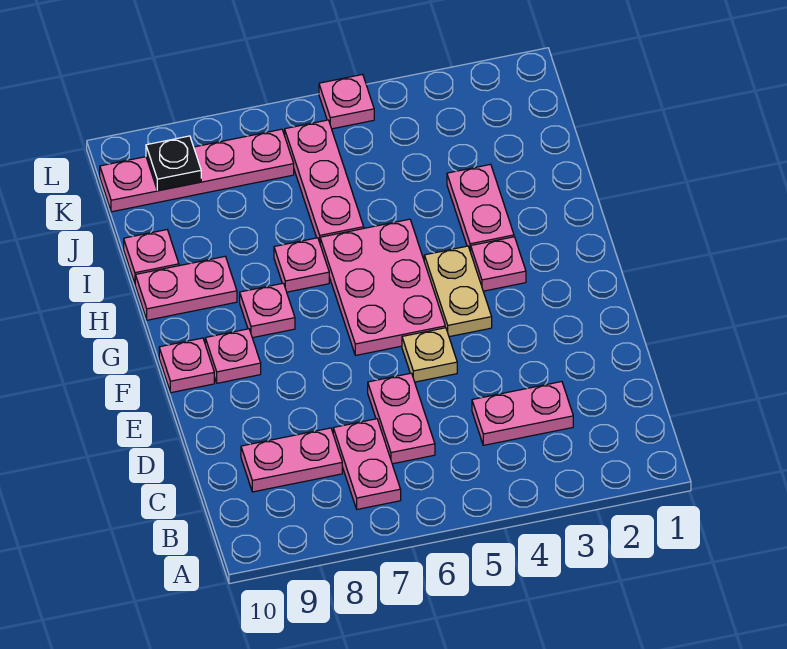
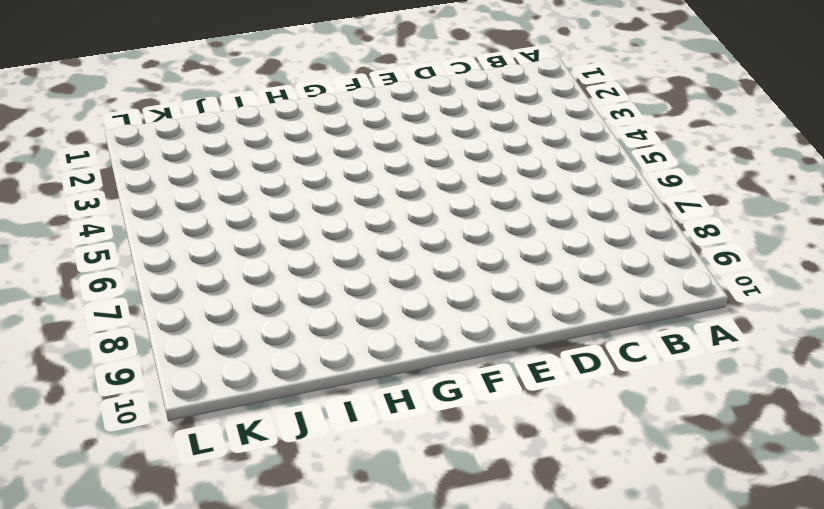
none -> pink plate B7:C7 level 1
none -> pink plate C3:C4 level 1
none -> pink plate C6:D6 level 1

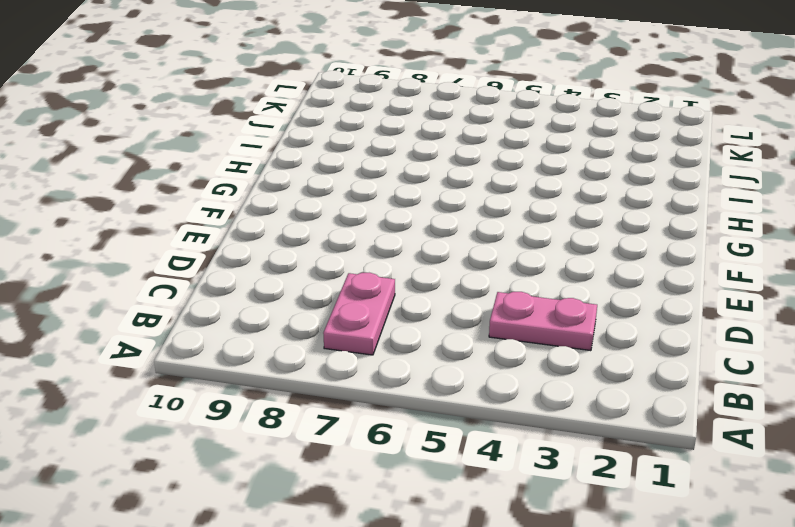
none -> pink plate C6:D6 level 1
none -> pink plate C8:C9 level 1
none -> tan plate E5 level 1

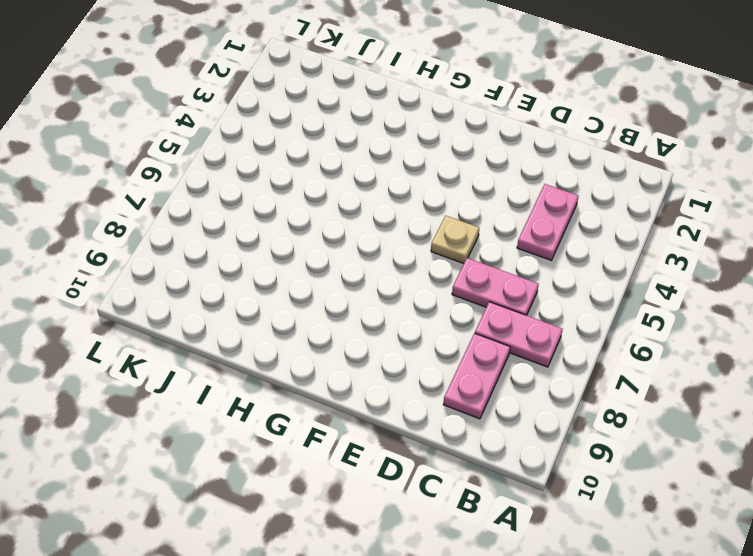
none -> tan plate F4:G4 level 1
none -> pink plate F5:H6 level 1
none -> pink plate F9 level 1

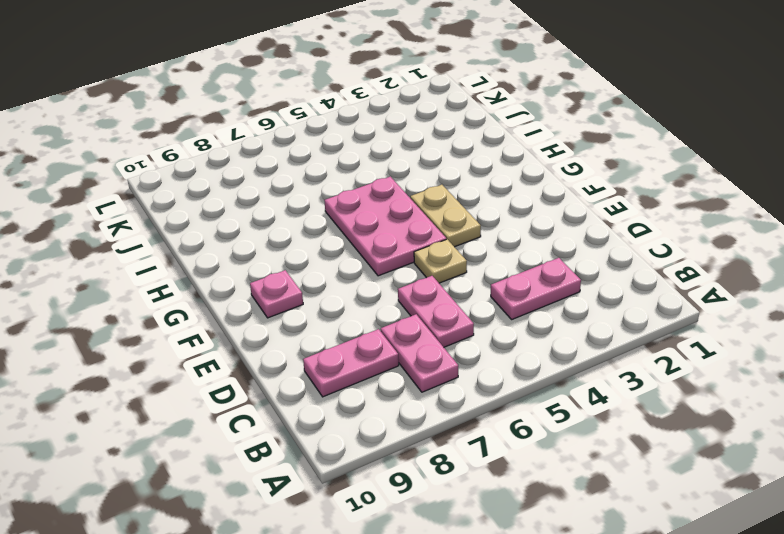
none -> pink plate F10 level 1
none -> pink plate G3 level 1
none -> pink plate G8 level 1

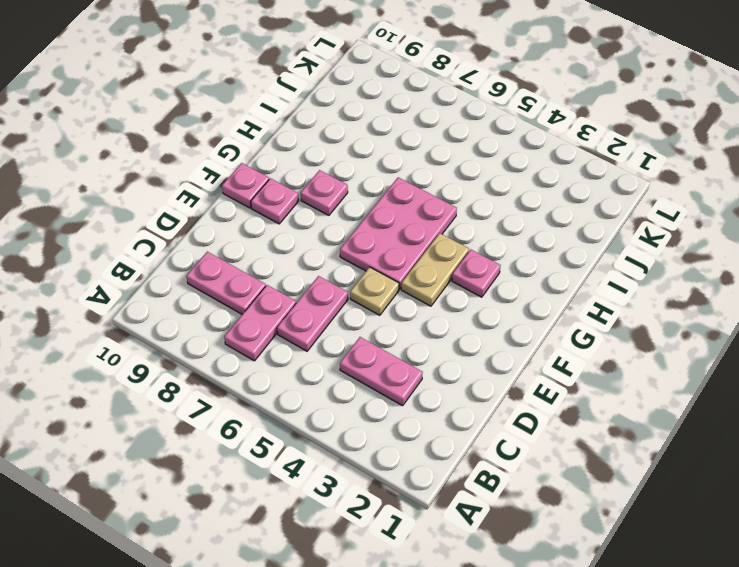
none -> pink plate H3:I3 level 1
none -> pink plate H7 level 1
none -> pink plate H9:H10 level 1

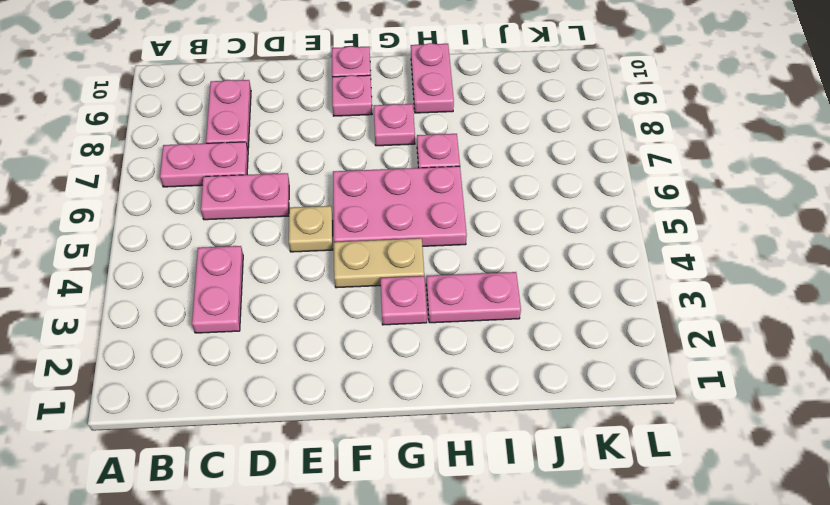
none -> pink plate I6:K6 level 1
none -> pink plate I10 level 1
none -> pink plate K7:K10 level 1

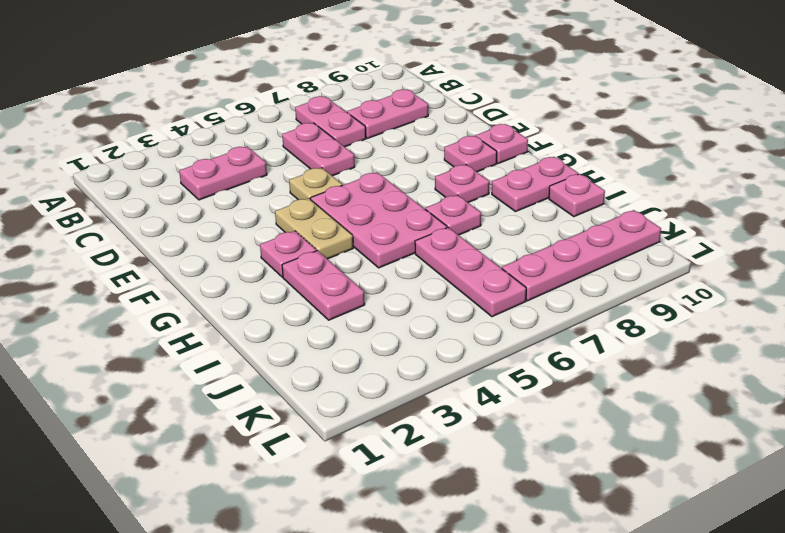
none -> pink plate L5 level 1
none -> black plate K9 level 2

